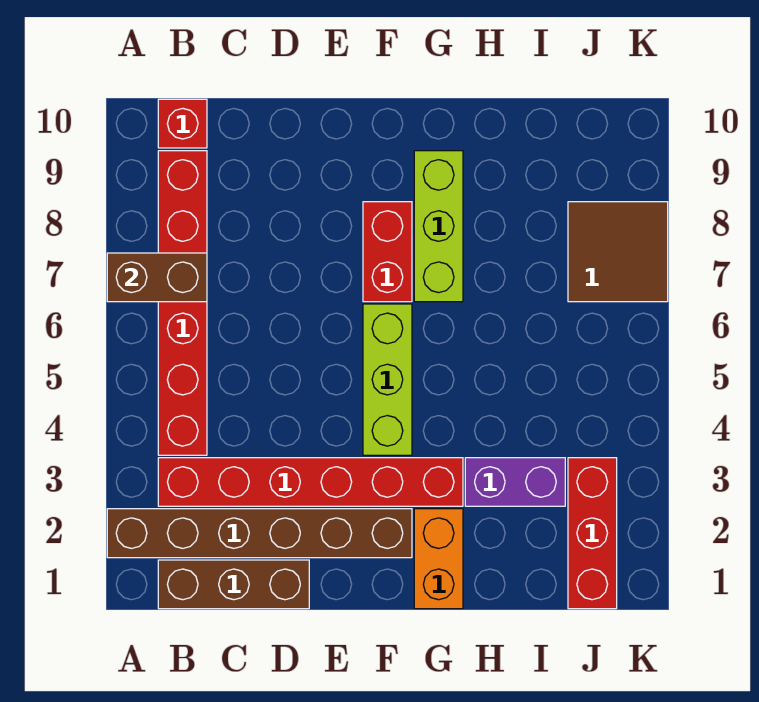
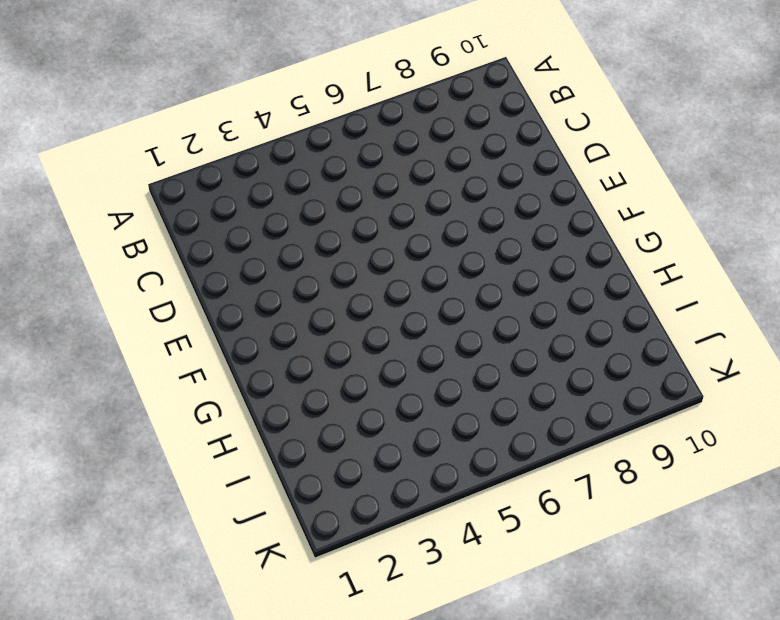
none -> brown brick A2:F2 level 1
none -> brown brick B1:D1 level 1
none -> red brick B3:G3 level 1

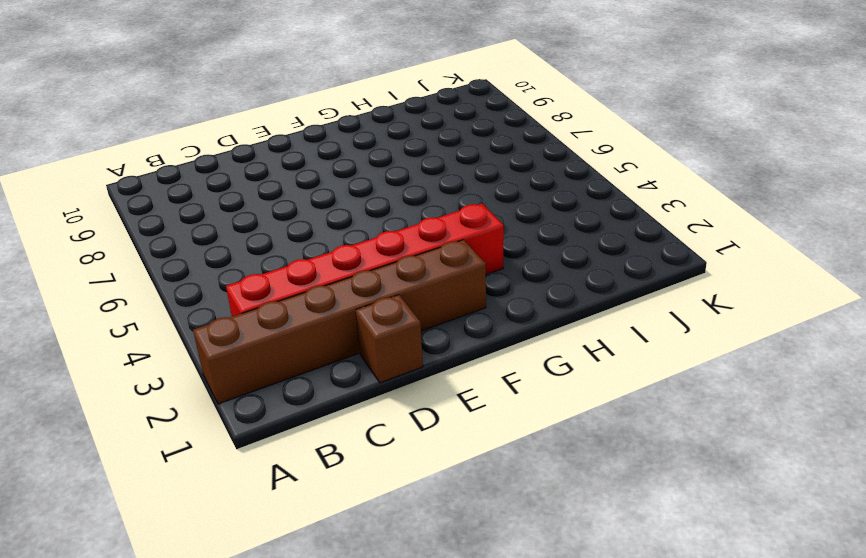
brown brick D1 level 1 -> brown brick B1:D1 level 1
none -> red brick B4:B9 level 1
none -> red brick B10 level 1
none -> lime brick F4:F6 level 1

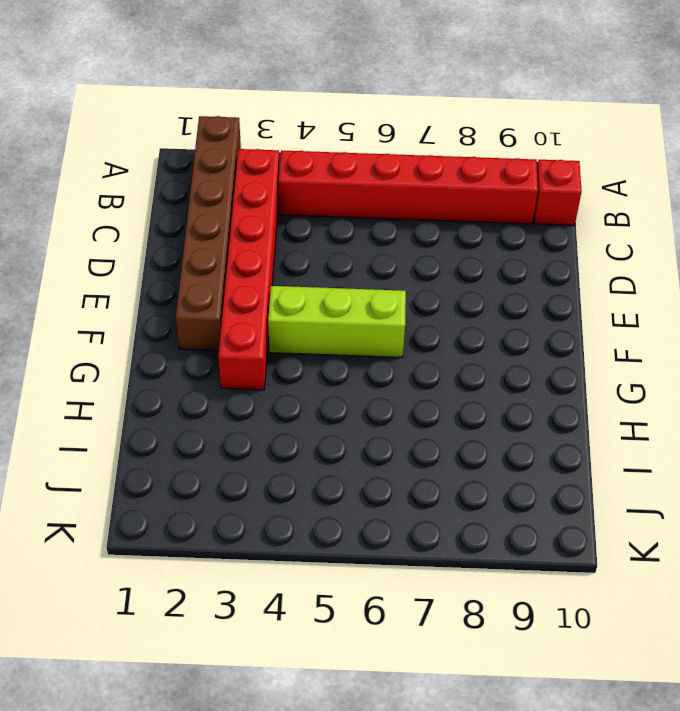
none -> brown brick B1:D1 level 1
none -> red brick F7:F8 level 1
none -> orange brick G1:G2 level 1

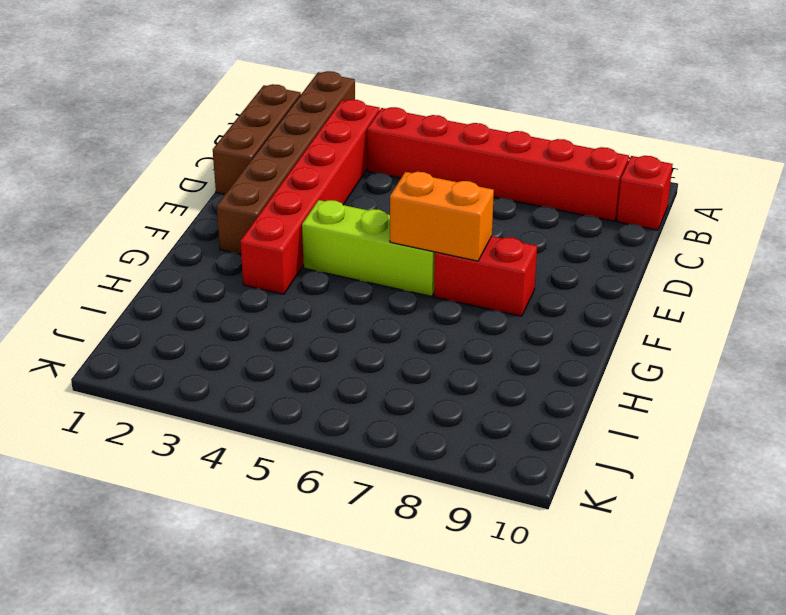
orange brick F6:F7 level 2 -> orange brick G1:G2 level 1
none -> lime brick G7:G9 level 1
none -> purple brick H3:I3 level 1
none -> red brick J1:J3 level 1

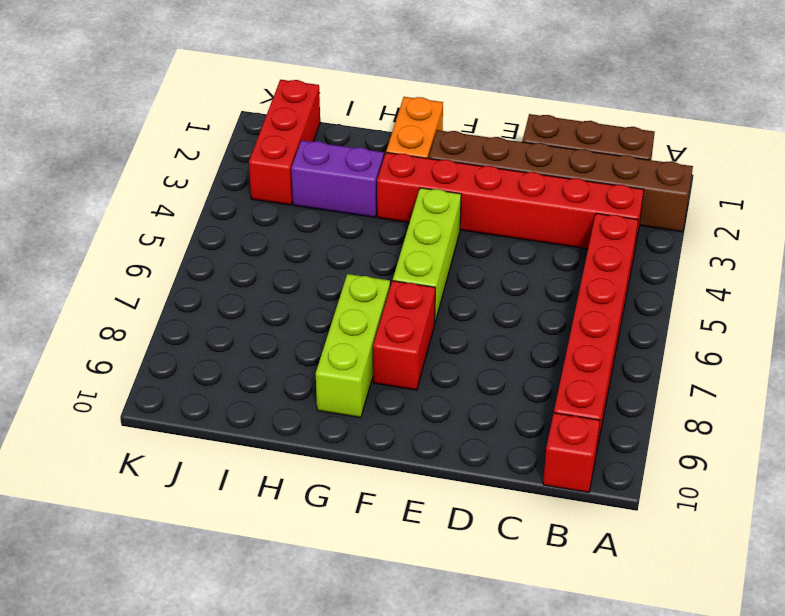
none -> brown tile J7:K8 level 1
none -> brown brick A7:B7 level 2

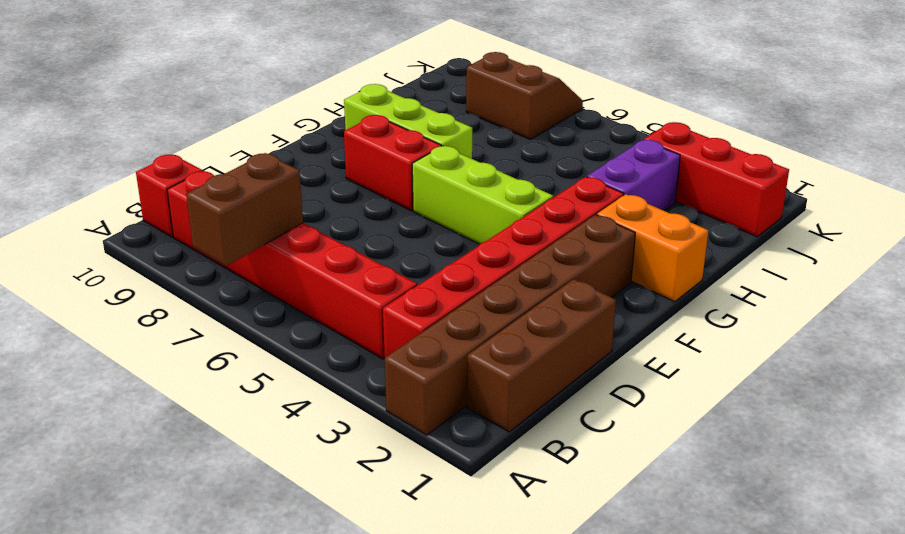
brown slope J7:K8 level 1 top J -> brown tile J7:K8 level 1

